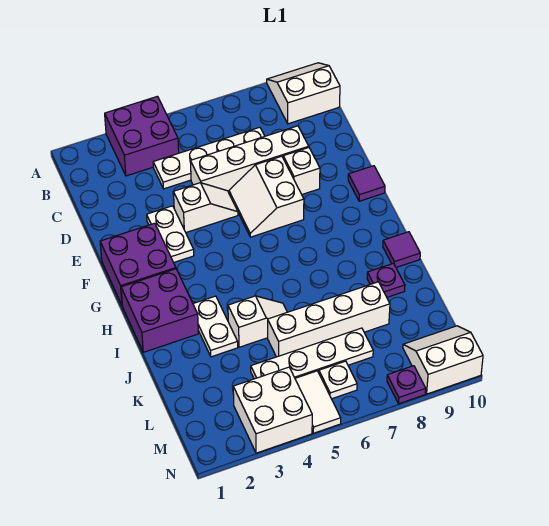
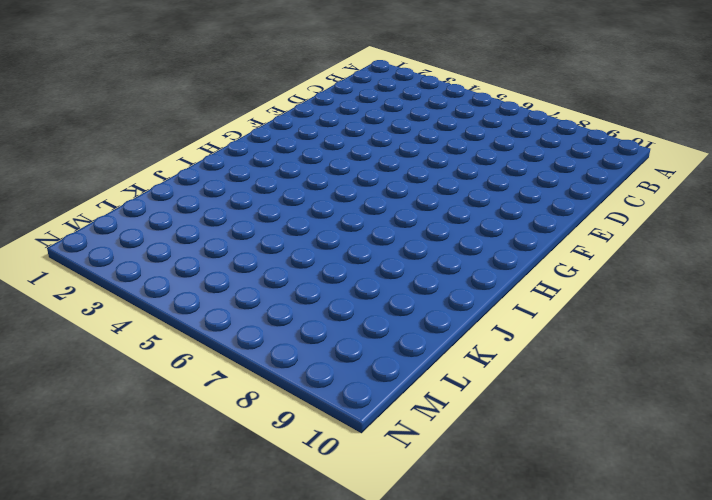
none -> purple brick A3:B4 level 1
none -> white slope A9:B10 level 1 top B
none -> white plate C4:C7 level 1

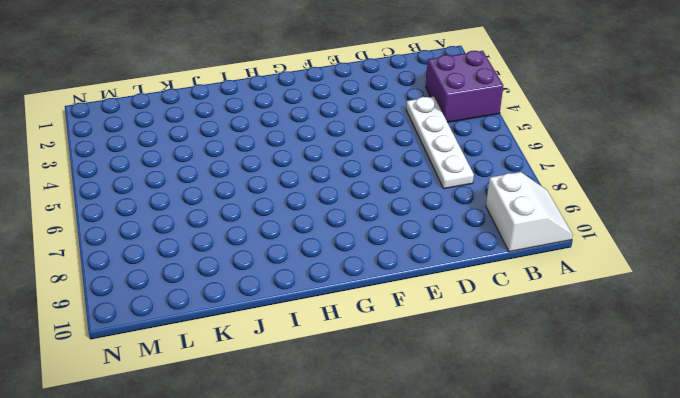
none -> white brick D5:D8 level 1
none -> white plate E3:F3 level 1
none -> white slope E4:E5 level 1 top 4

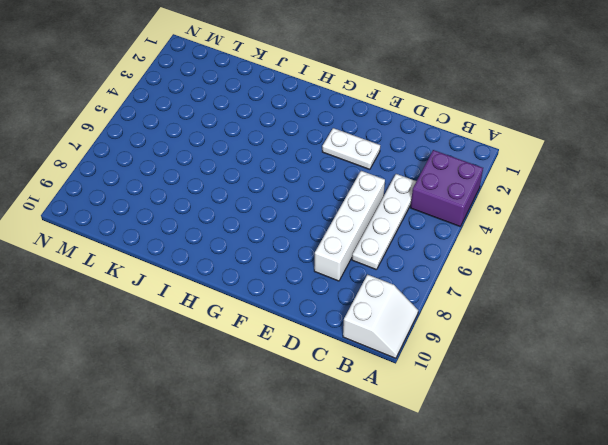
none -> white slope E4:E5 level 1 top 4
none -> white slope E6:F7 level 1 top 7
none -> white brick E8 level 1

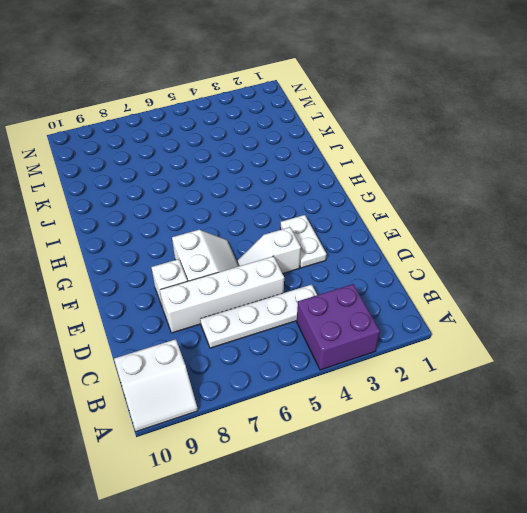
none -> purple brick F1:G2 level 1
none -> purple tile F10 level 1
none -> purple brick H1:I2 level 1

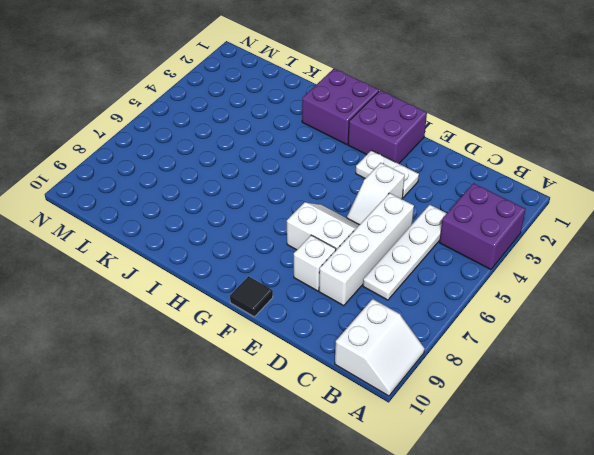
black tile F10 level 1 -> purple tile F10 level 1
none -> white plate I3:J3 level 1
none -> purple tile I10 level 1
none -> white slope J4:J5 level 1 top 4

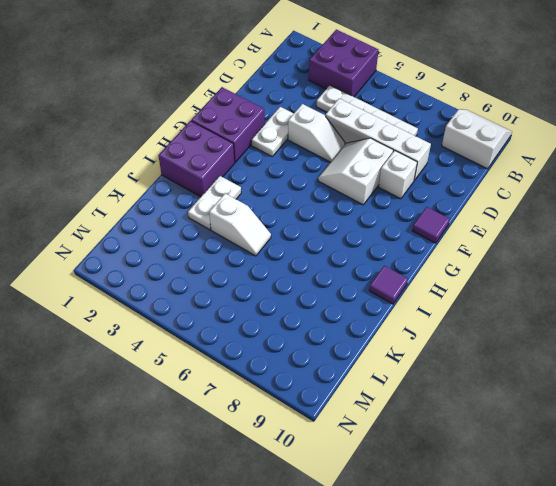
none -> purple plate J9 level 1
none -> white brick K5:K8 level 1
none -> white plate L4:L7 level 1

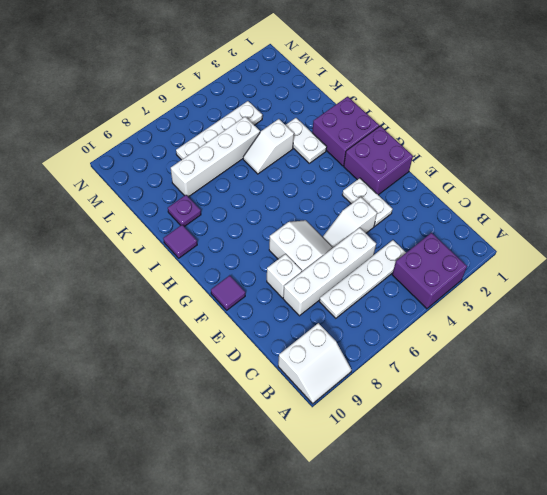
none -> white brick M3:N4 level 1
none -> white tile M5:N5 level 1
none -> white plate M6 level 1

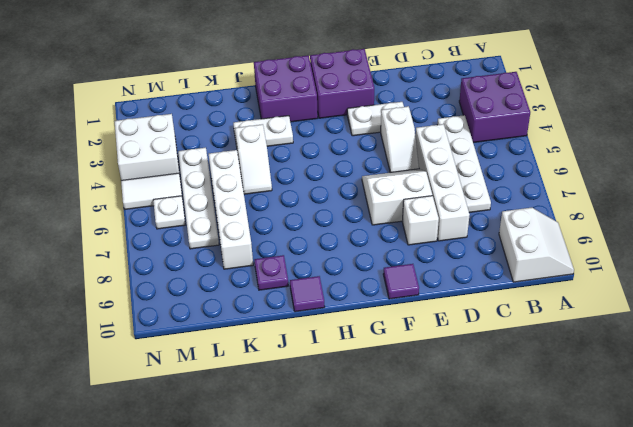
none -> white slope M9:N10 level 1 top N
none -> purple plate N8 level 1

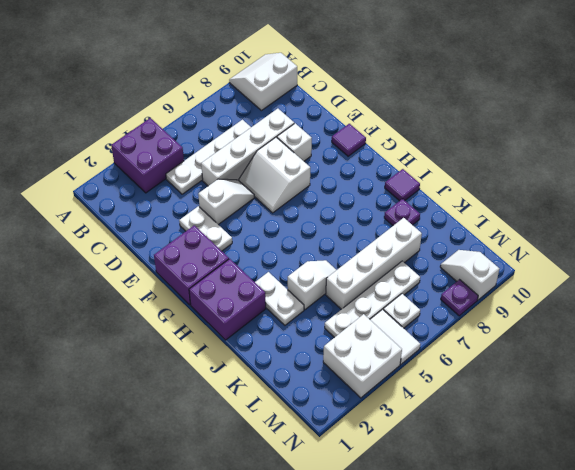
white slope M9:N9 level 1 top N -> white slope M9:N10 level 1 top N

